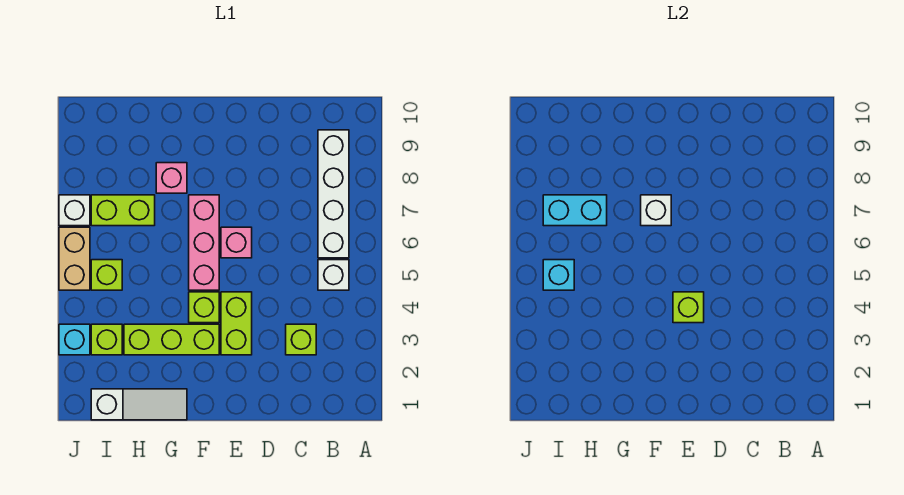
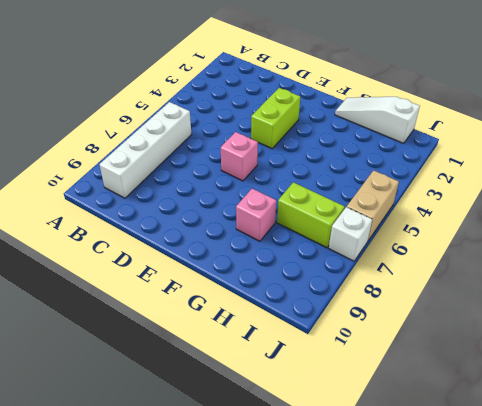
none -> white brick B5 level 1
none -> lime brick C3 level 1
none -> lime brick F3:H3 level 1

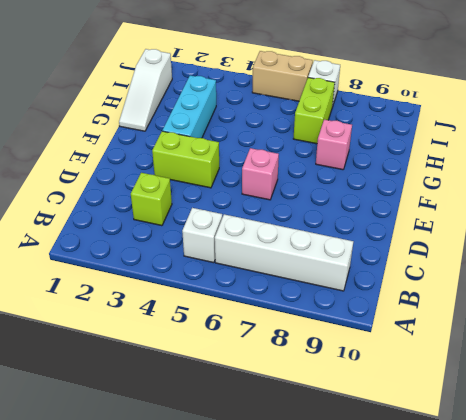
cyan brick F3:H3 level 1 -> lime brick F3:H3 level 1
none -> lime brick F4 level 1
none -> pink brick F5:F7 level 1
none -> lime brick I3 level 1

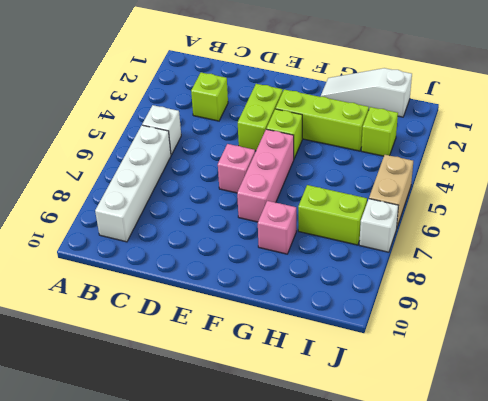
none -> lime brick I5 level 1
none -> cyan brick J3 level 1
none -> lime brick E4 level 2

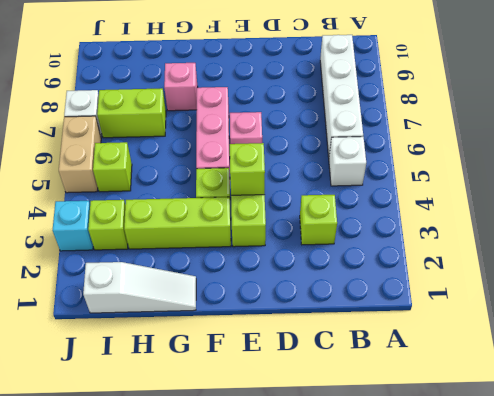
none -> white brick F7 level 2
none -> cyan brick H7:I7 level 2
none -> cyan brick I5 level 2

